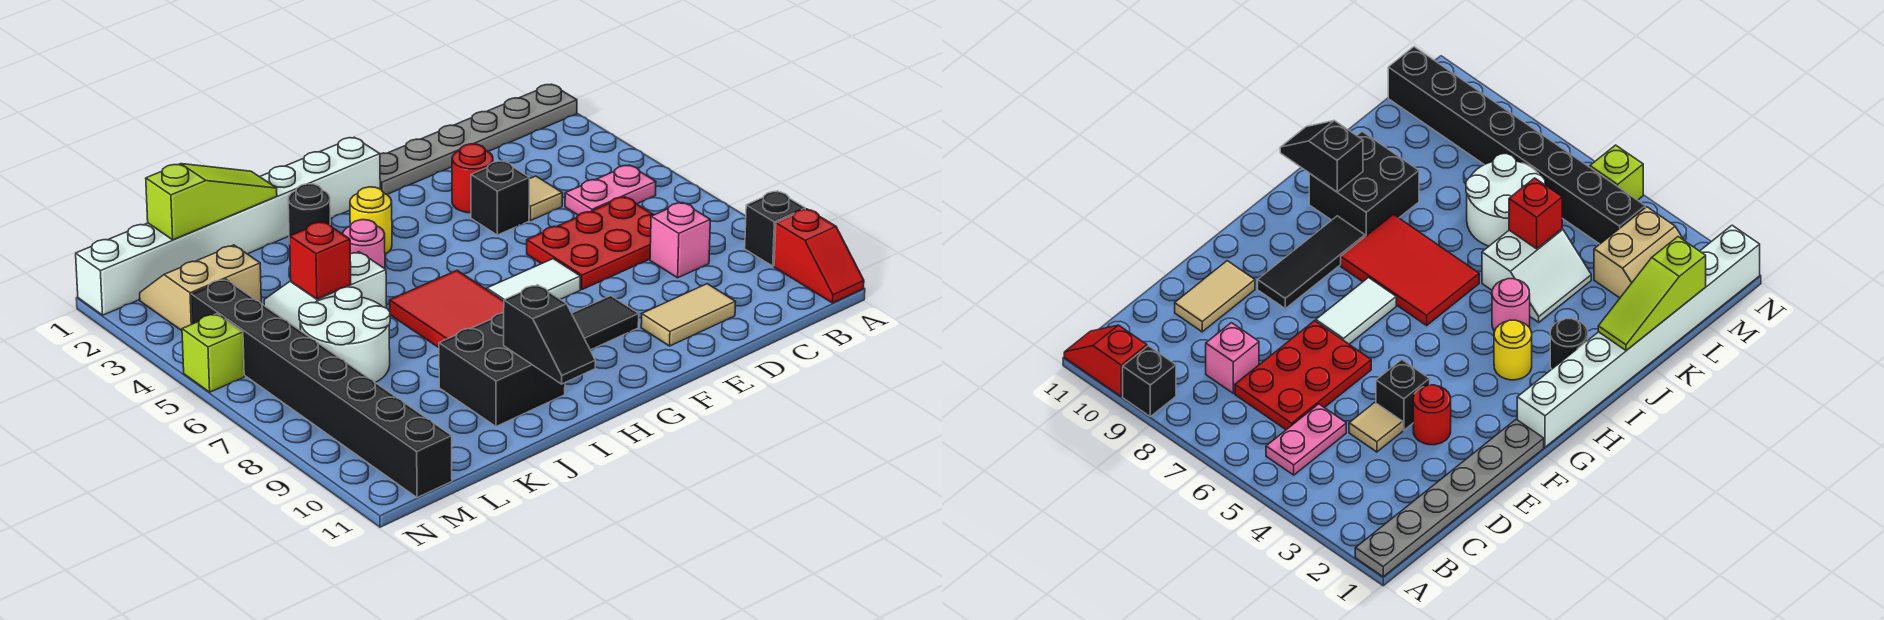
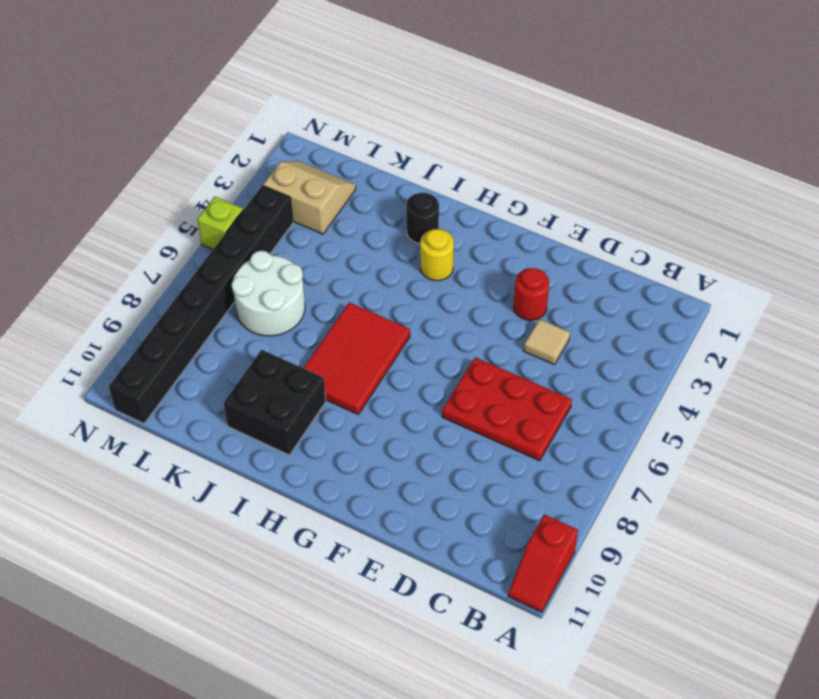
none -> grey plate A1:F1 level 1
none -> black brick A9 level 1
none -> pink plate B5:C5 level 1

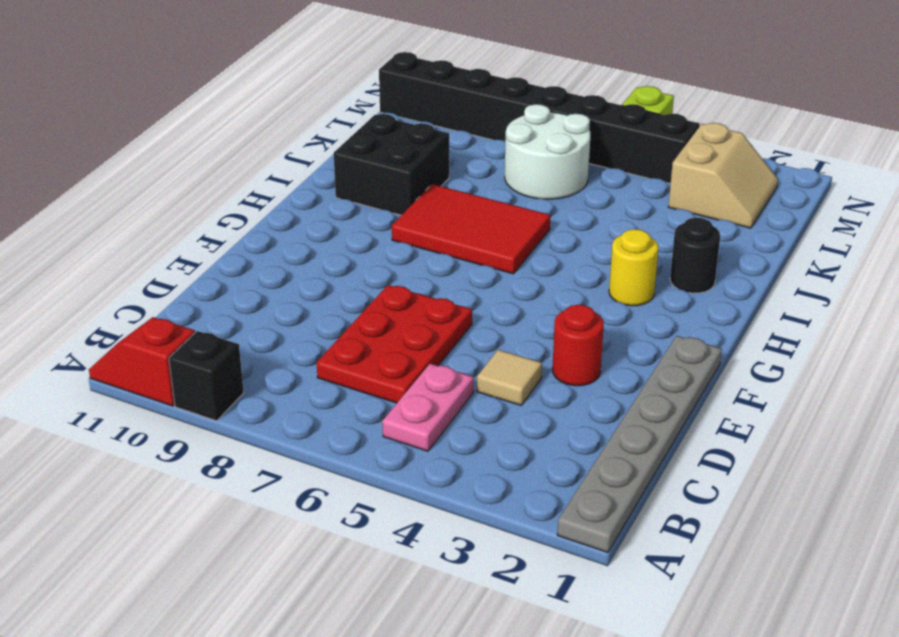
none -> pink brick C8 level 1
none -> tan tile D10:E10 level 1
none -> black brick E4 level 1

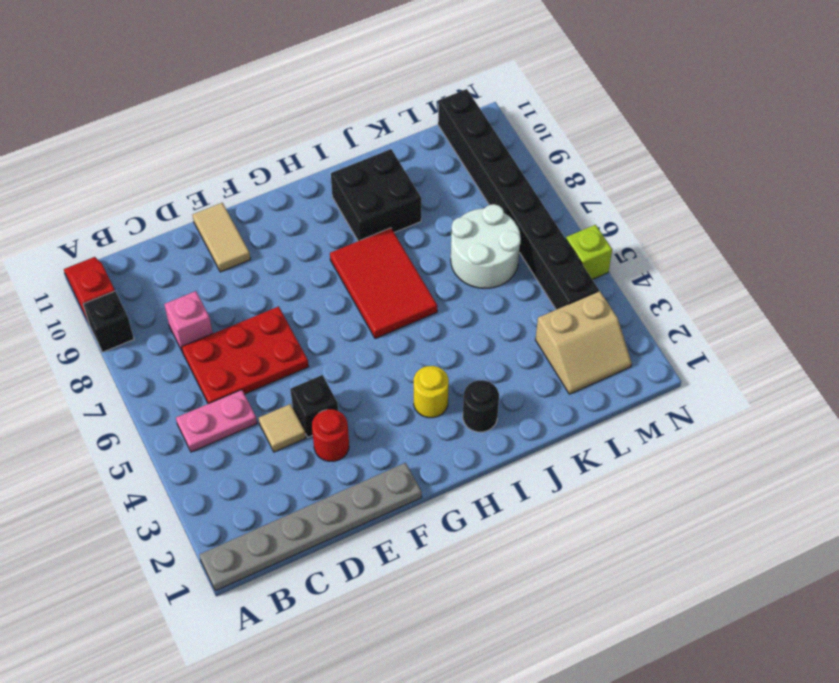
tan tile E10:E11 level 1 -> tan tile D10:E10 level 1
none -> white tile F7:G7 level 1
none -> black tile F9:H9 level 1
none -> white brick G1:N1 level 1

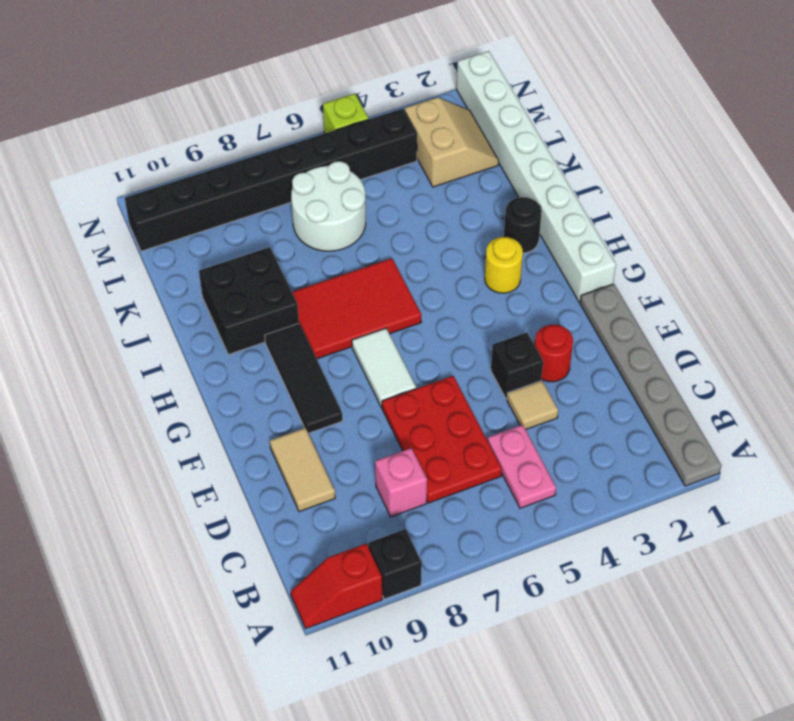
none -> pink round brick I4 level 1
none -> white slope J4:K5 level 1 top 5
none -> black slope I10:I11 level 2 top 10

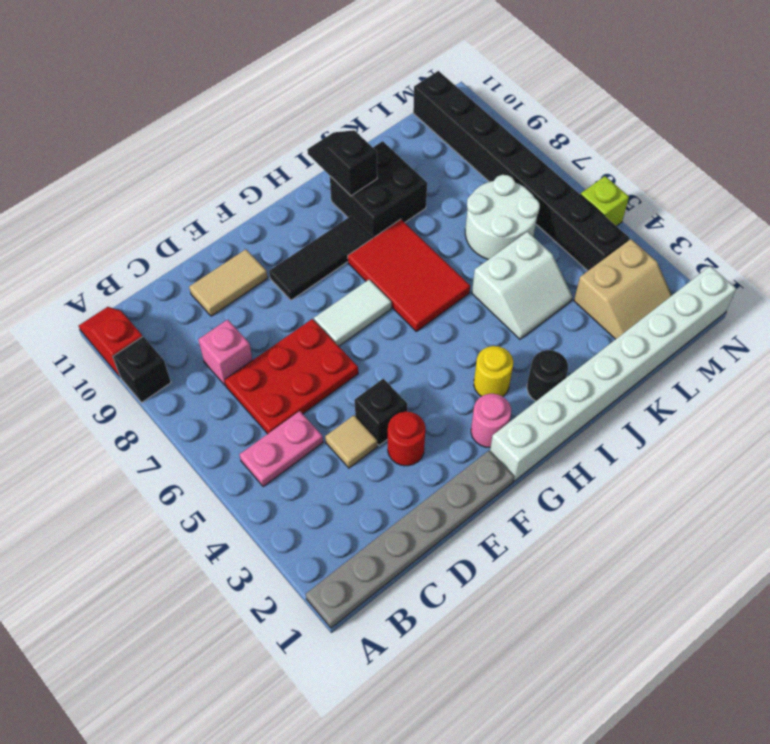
pink round brick G2 level 1 -> pink round brick I4 level 1
none -> lime slope J1:L1 level 2 top L
none -> red brick K5 level 2

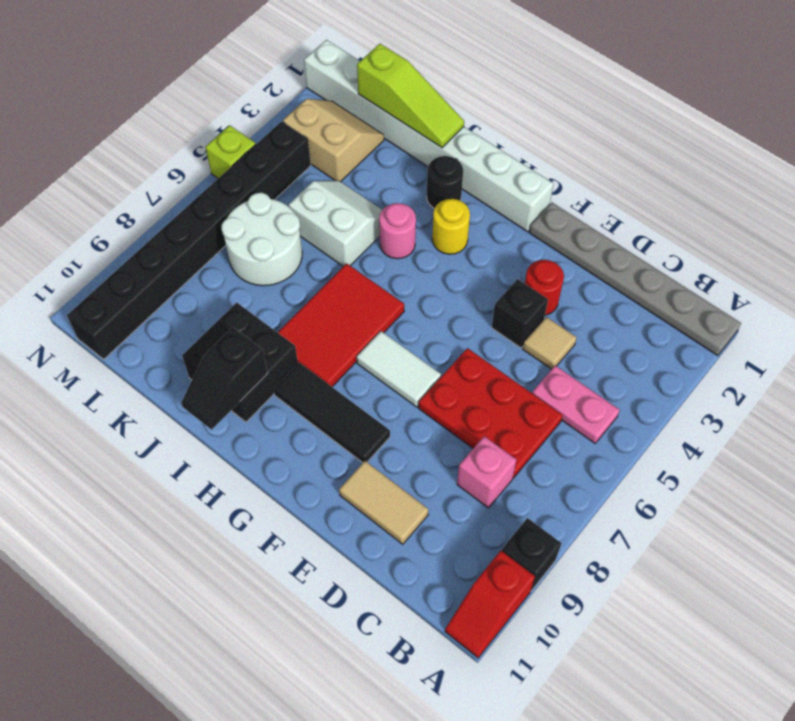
none -> red brick K5 level 2

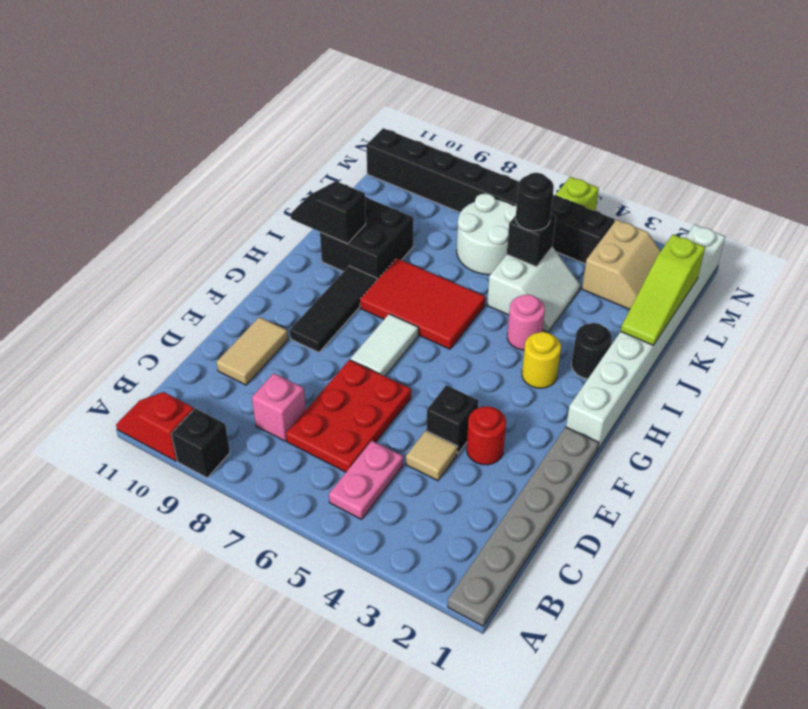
black brick K5 level 2 -> red brick K5 level 2
black round brick K5 level 3 -> none

